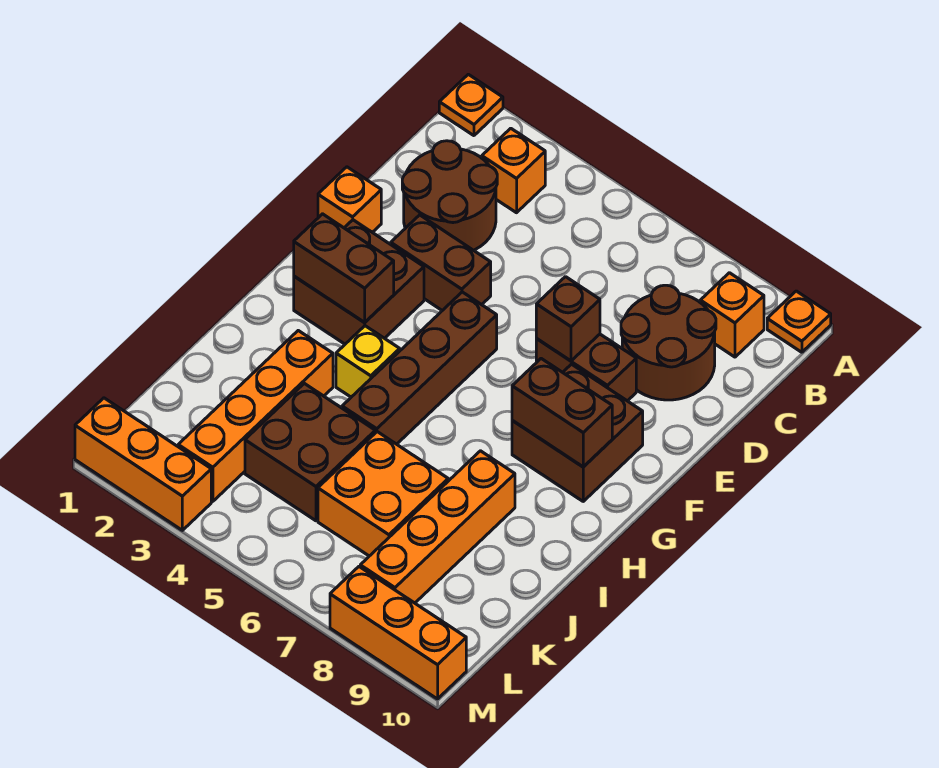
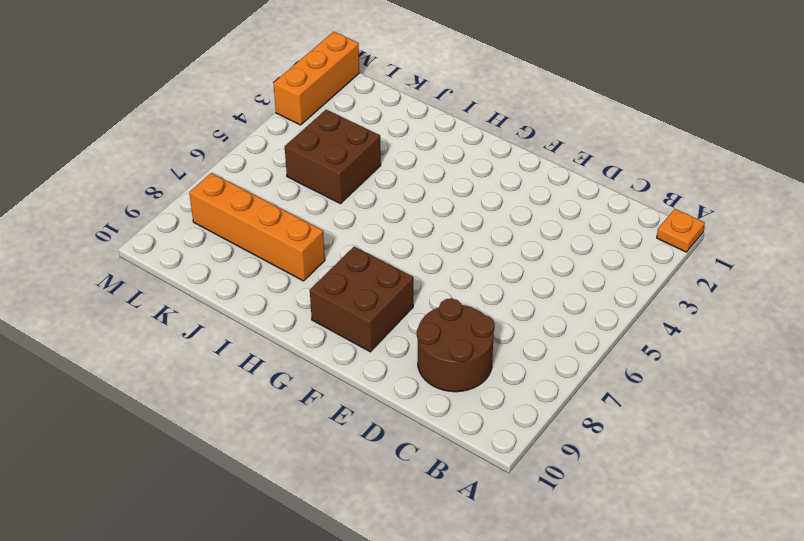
none -> orange plate A10 level 1
none -> orange brick B3 level 1
none -> orange brick B9 level 1

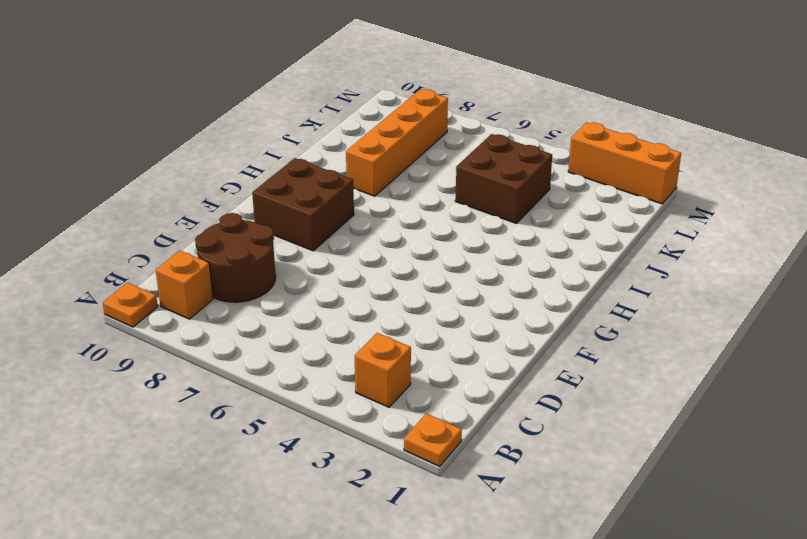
none -> brown round brick C2:D3 level 1
none -> orange brick E1 level 1
none -> brown brick E3:E4 level 1

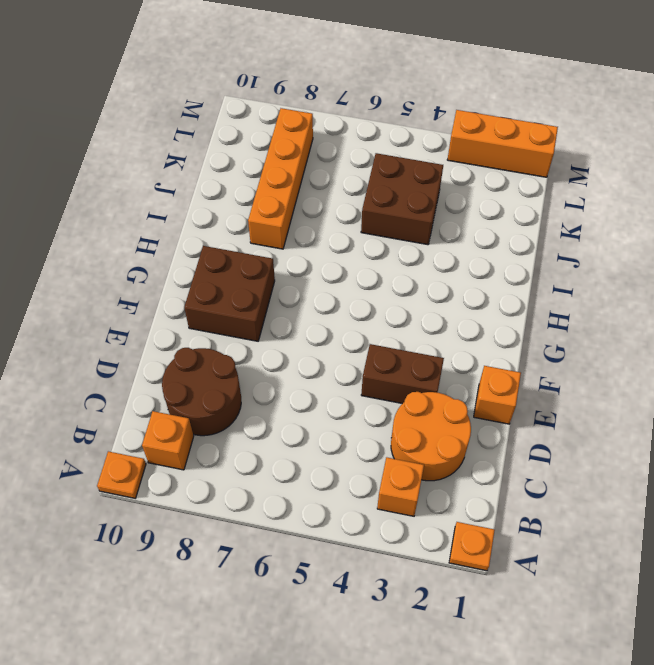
orange round brick C2:D3 level 1 -> brown round brick C2:D3 level 1
none -> brown brick E7:E8 level 1
none -> brown brick F2:G3 level 1
none -> brown brick F5:I5 level 1

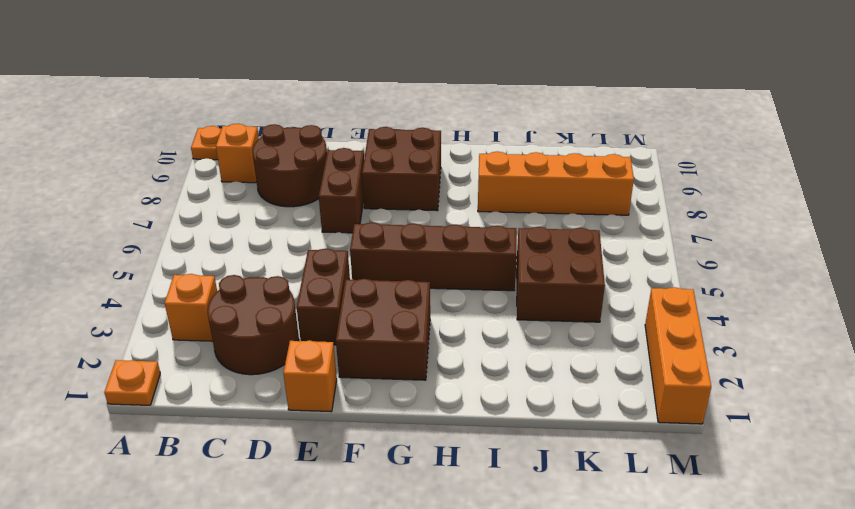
none -> yellow brick H4 level 1
none -> orange brick I3:L3 level 1
none -> orange brick J6:K7 level 1

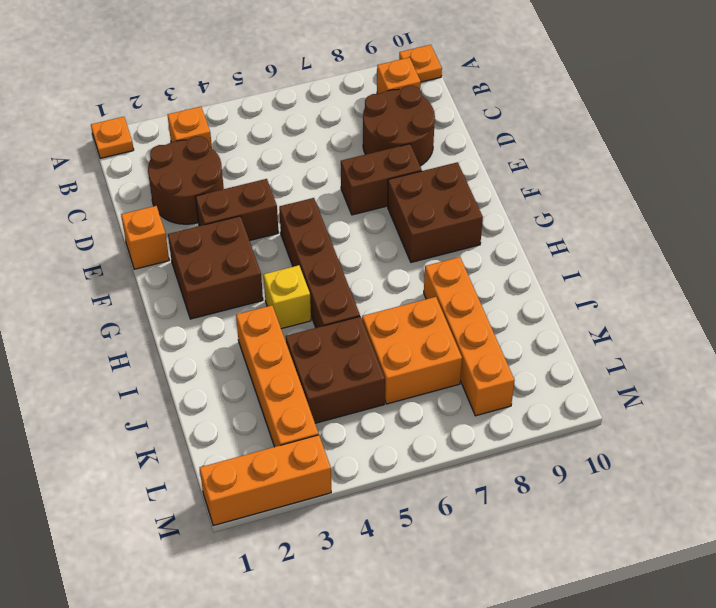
none -> orange brick M8:M10 level 1
none -> brown brick E7 level 2
none -> brown brick G2:G3 level 2

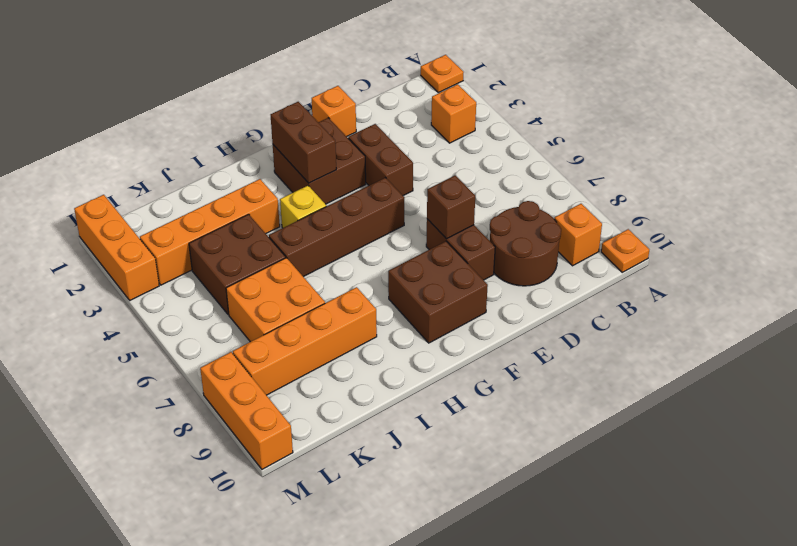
none -> brown round brick C2:D3 level 1
none -> brown brick G8:G9 level 2

